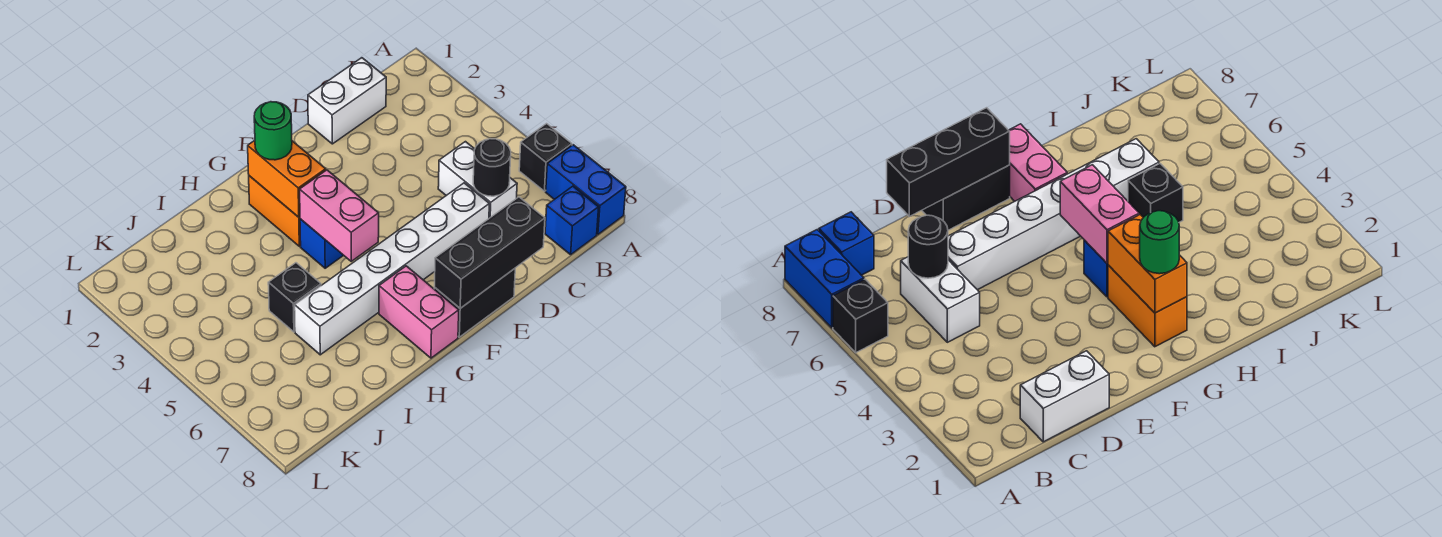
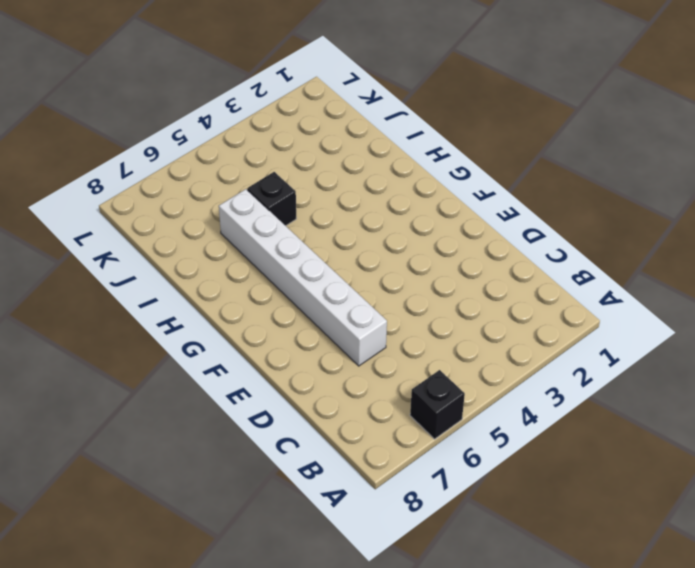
none -> blue brick A7:A8 level 1
none -> blue brick B8 level 1
none -> white brick C1:D1 level 1

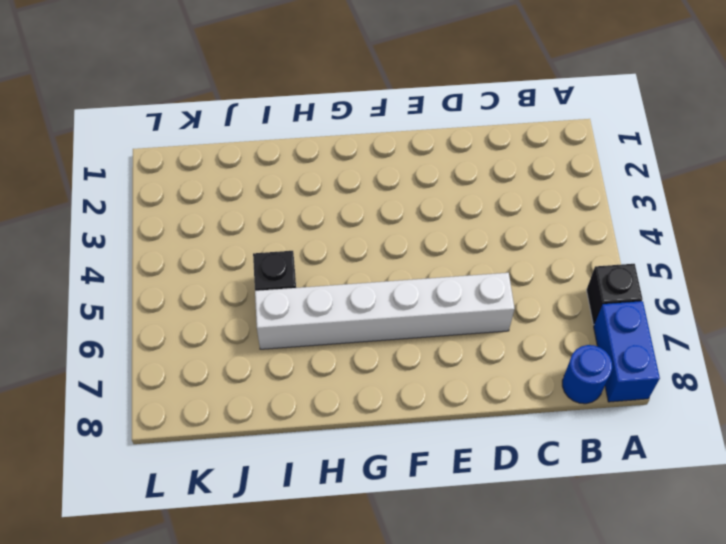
blue round brick B8 level 1 -> blue brick B8 level 1
none -> white brick C1:D1 level 1
none -> white brick C5:C6 level 1
none -> black brick E8:F8 level 1

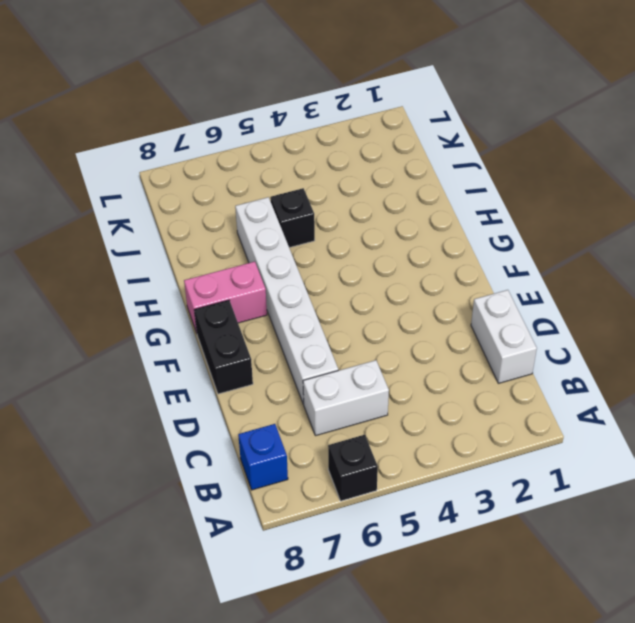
none -> blue brick A7:A8 level 1
none -> orange brick G2:G3 level 1
none -> blue brick G4 level 1

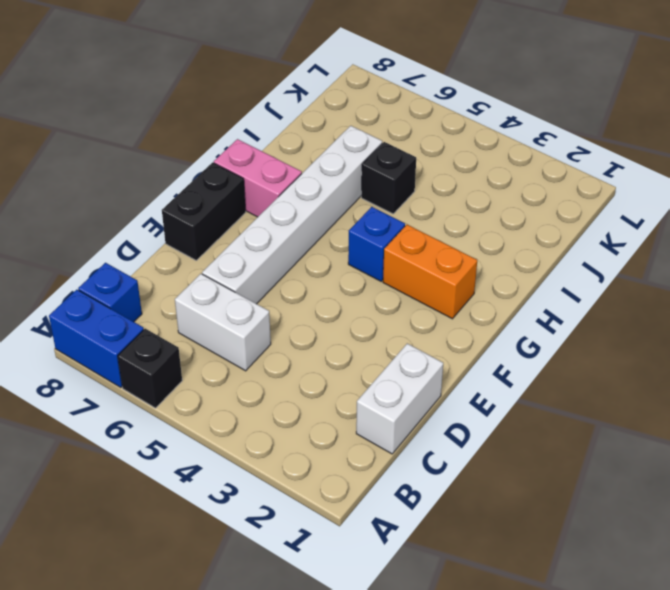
none -> black round brick C6 level 2
none -> black brick D8:F8 level 2
none -> orange brick G2:G3 level 2

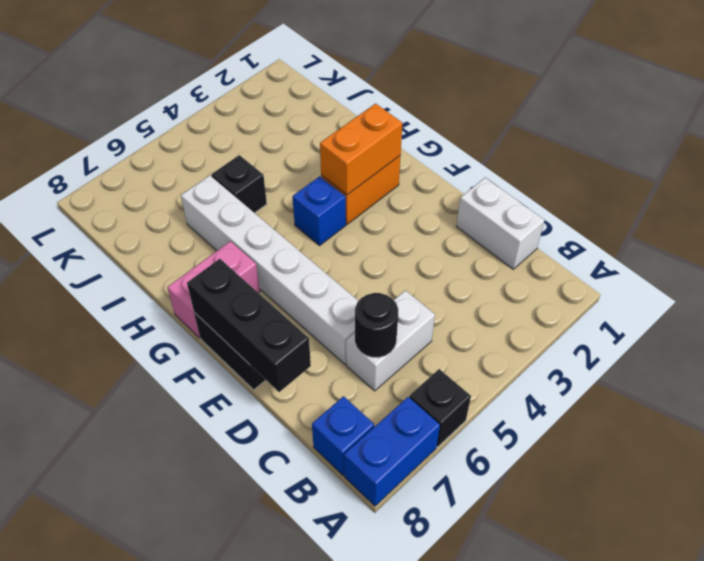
none -> pink brick G4:G5 level 2
none -> green round brick G2 level 3

